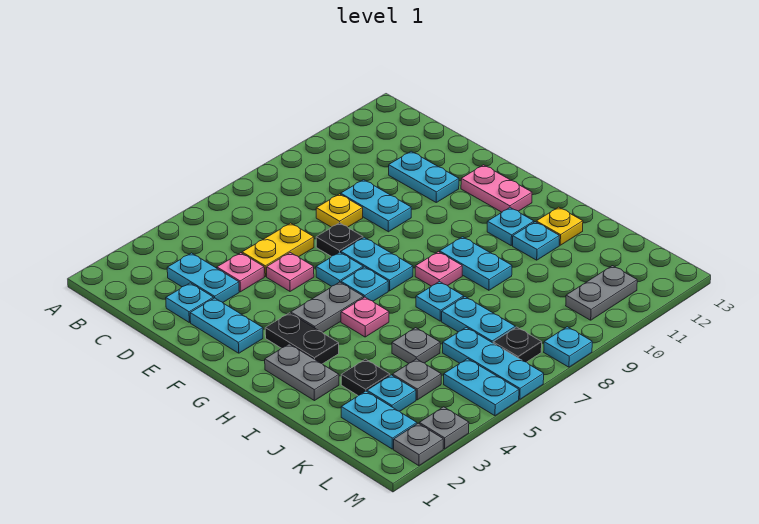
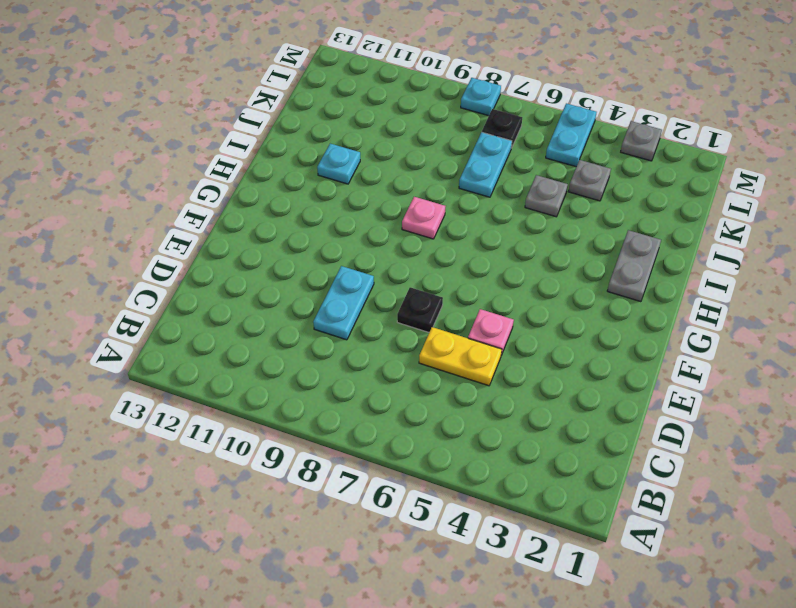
none -> cyan plate C3:D3 level 1
none -> cyan plate D2 level 1
none -> pink plate D4 level 1
none -> yellow plate D8 level 1

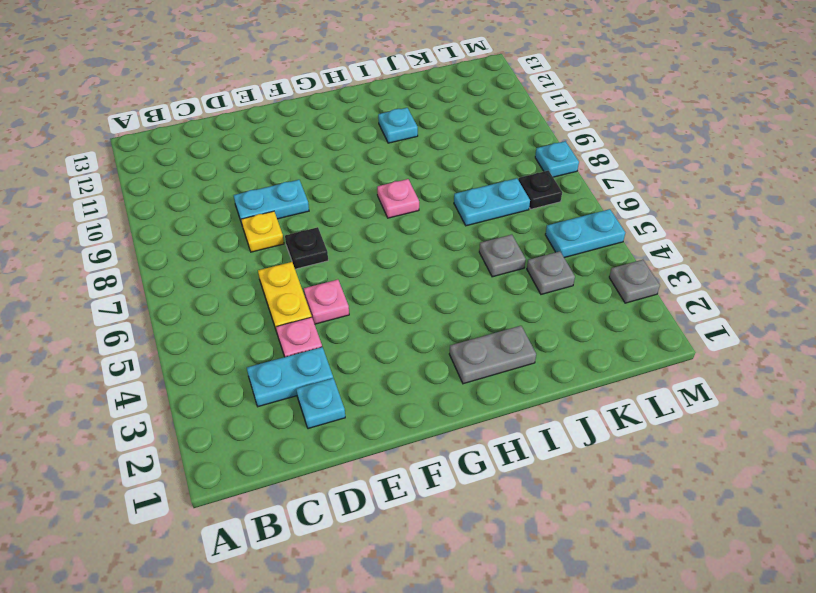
none -> cyan plate D11:E11 level 1
none -> cyan plate E2:F2 level 1
none -> cyan plate F6 level 1
none -> cyan plate F7:G7 level 1

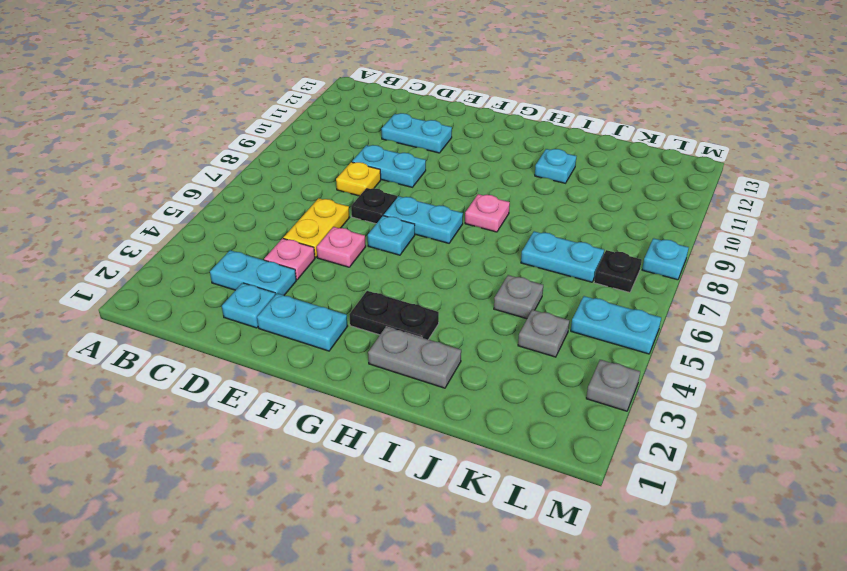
none -> pink plate F12:G12 level 1
none -> grey plate G4:G5 level 1
none -> cyan plate G6 level 1
none -> pink plate H5 level 1

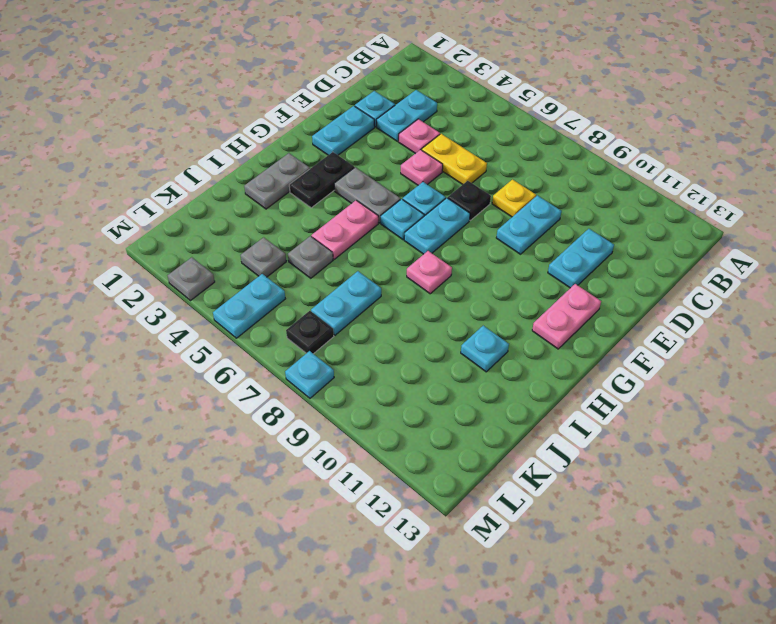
pink plate H5:I5 level 1 -> pink plate H5 level 1
none -> cyan plate H9:I9 level 1
none -> cyan plate H11 level 1
none -> cyan plate I7 level 1
none -> yellow plate I12 level 1

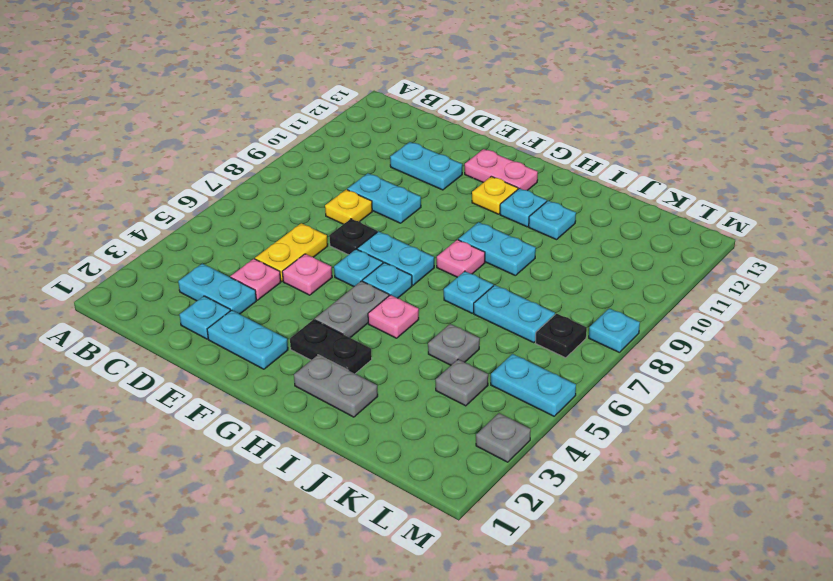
yellow plate G11 level 1 -> yellow plate I12 level 1
none -> black plate J3 level 1
none -> cyan plate K2:L2 level 1
none -> cyan plate K3 level 1
none -> cyan plate K6:M6 level 1

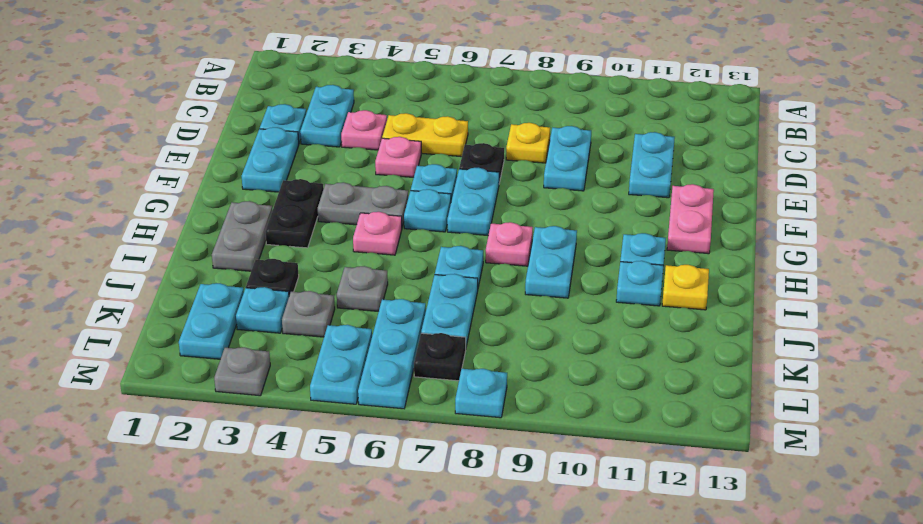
none -> grey plate L10:L11 level 1
none -> grey plate M2 level 1

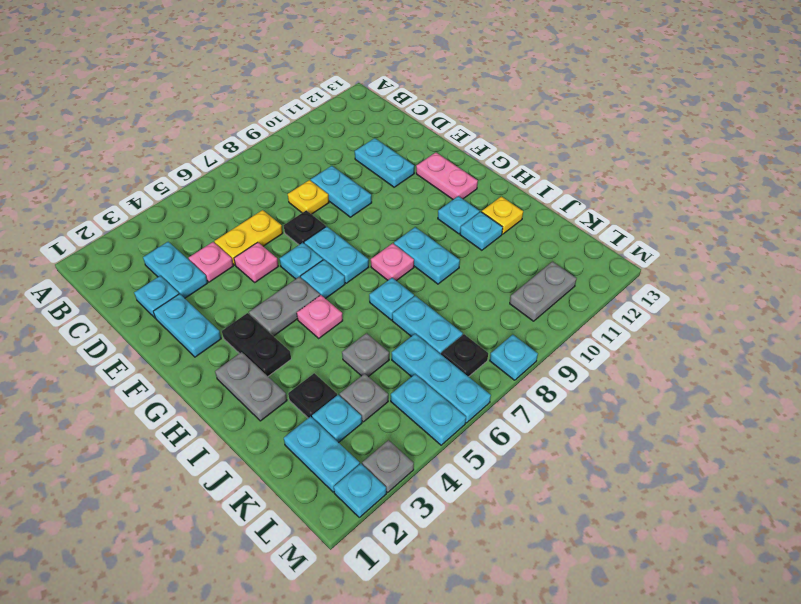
cyan plate M2 level 1 -> grey plate M2 level 1

